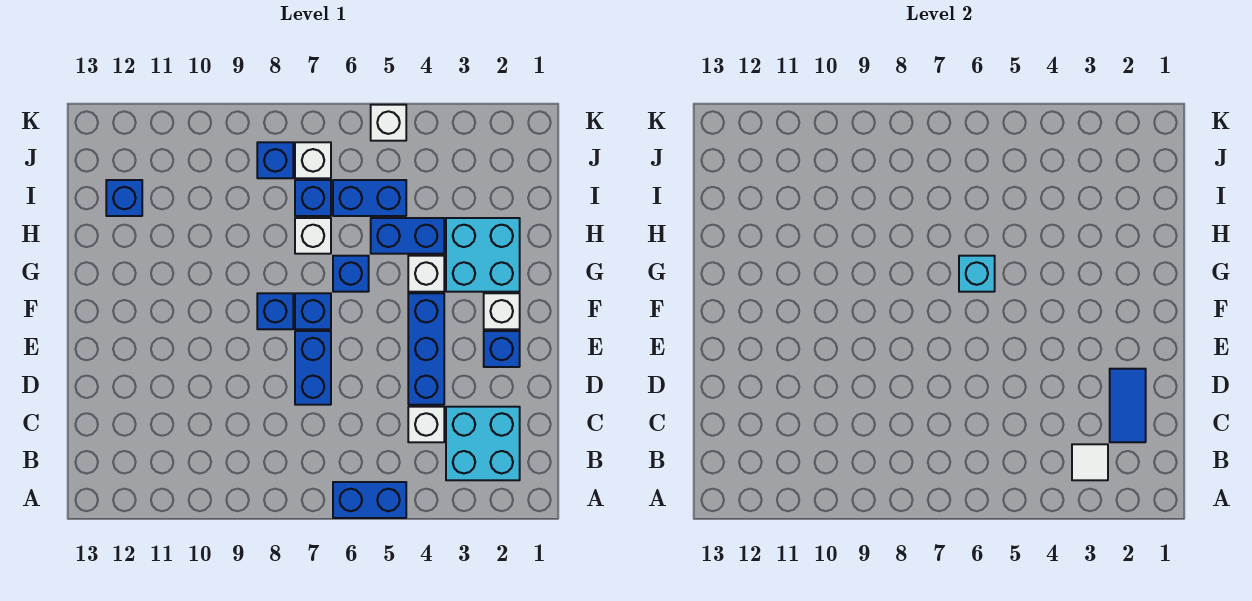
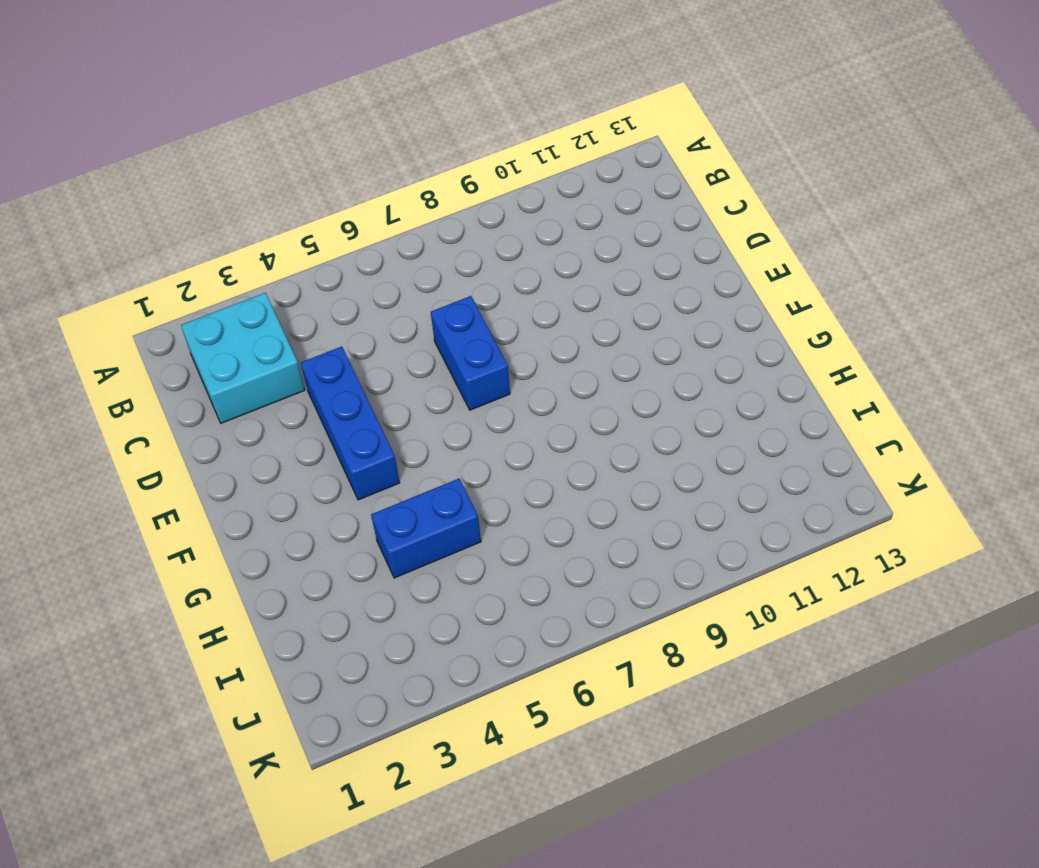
none -> blue brick A5:A6 level 1
none -> white brick C4 level 1
none -> blue brick E2 level 1

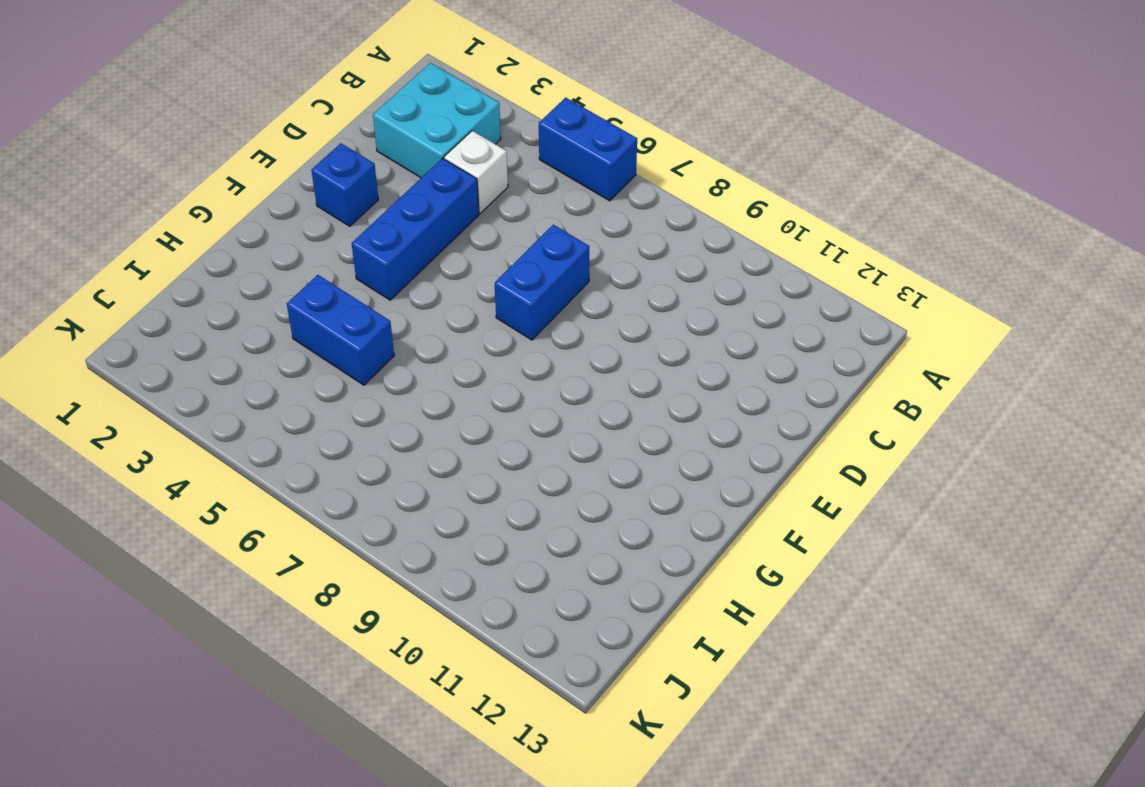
none -> white brick F2 level 1
none -> blue brick F7 level 1
none -> blue brick F8 level 1

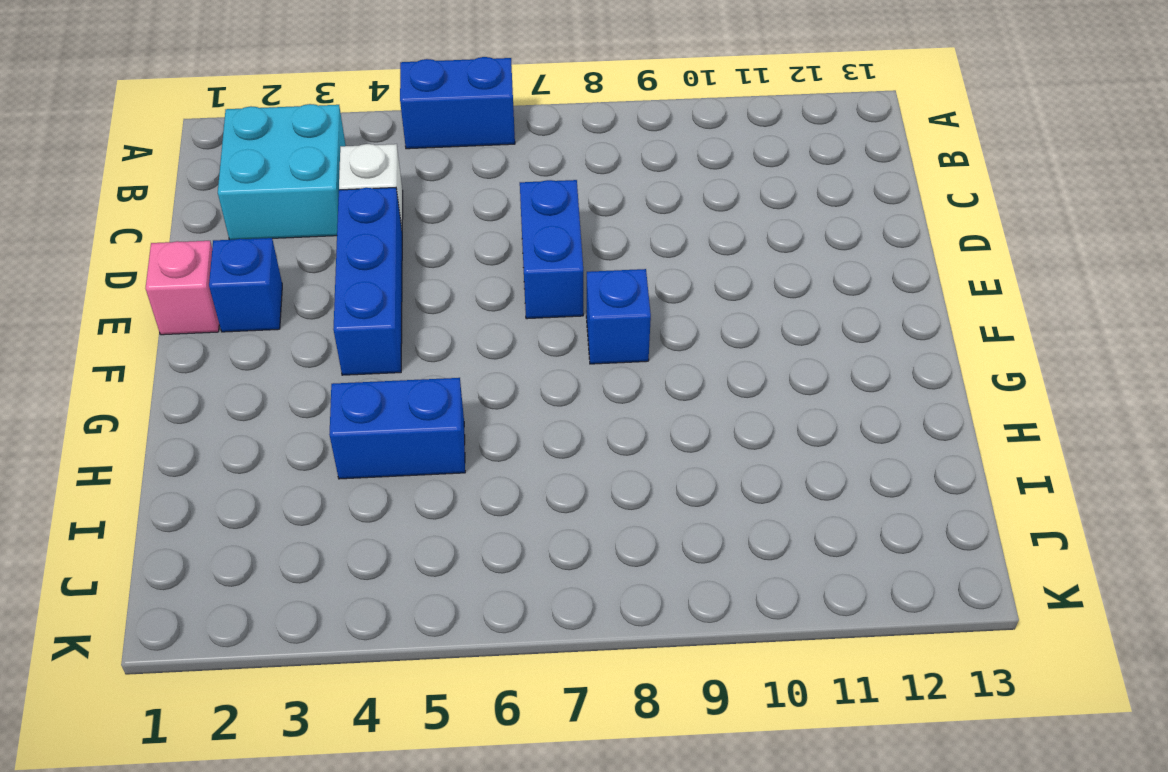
pink brick E1 level 1 -> none
none -> white brick F2 level 1
none -> blue brick F7 level 1
none -> cyan brick G2:H3 level 1

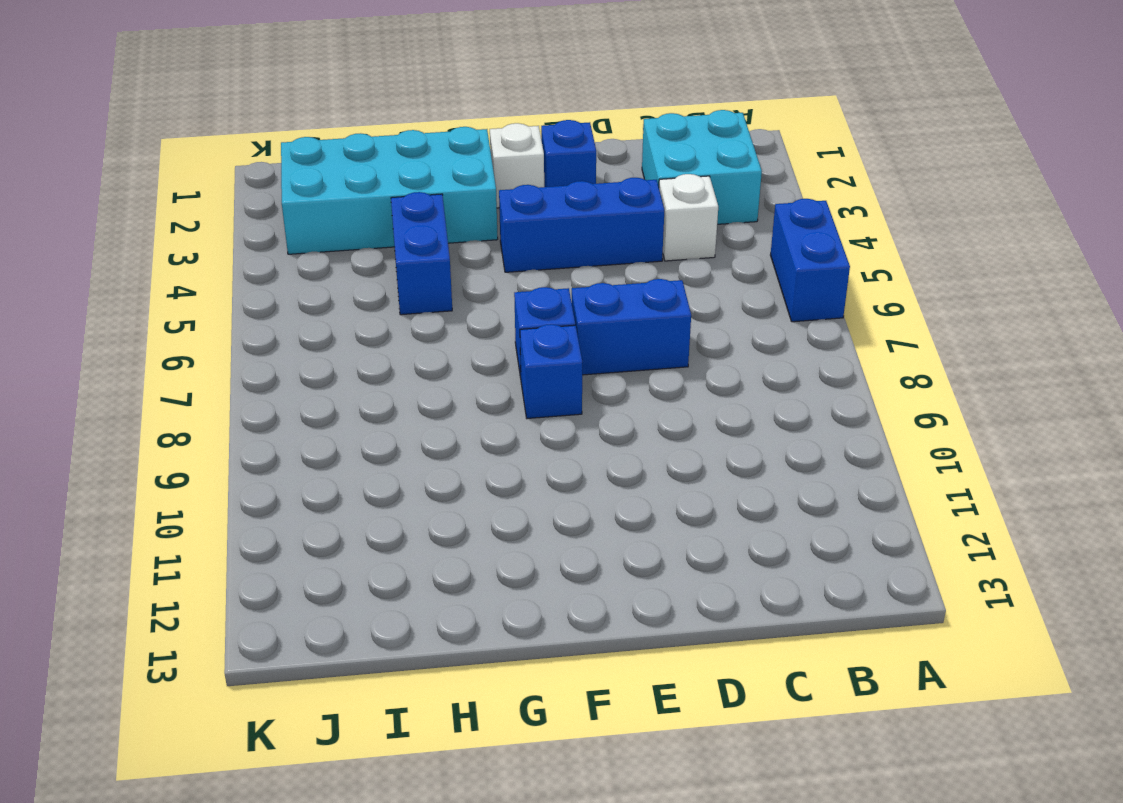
cyan brick G2:J3 level 1 -> cyan brick G2:H3 level 1
none -> white brick G4 level 1
none -> blue brick G6 level 1
none -> white brick H7 level 1

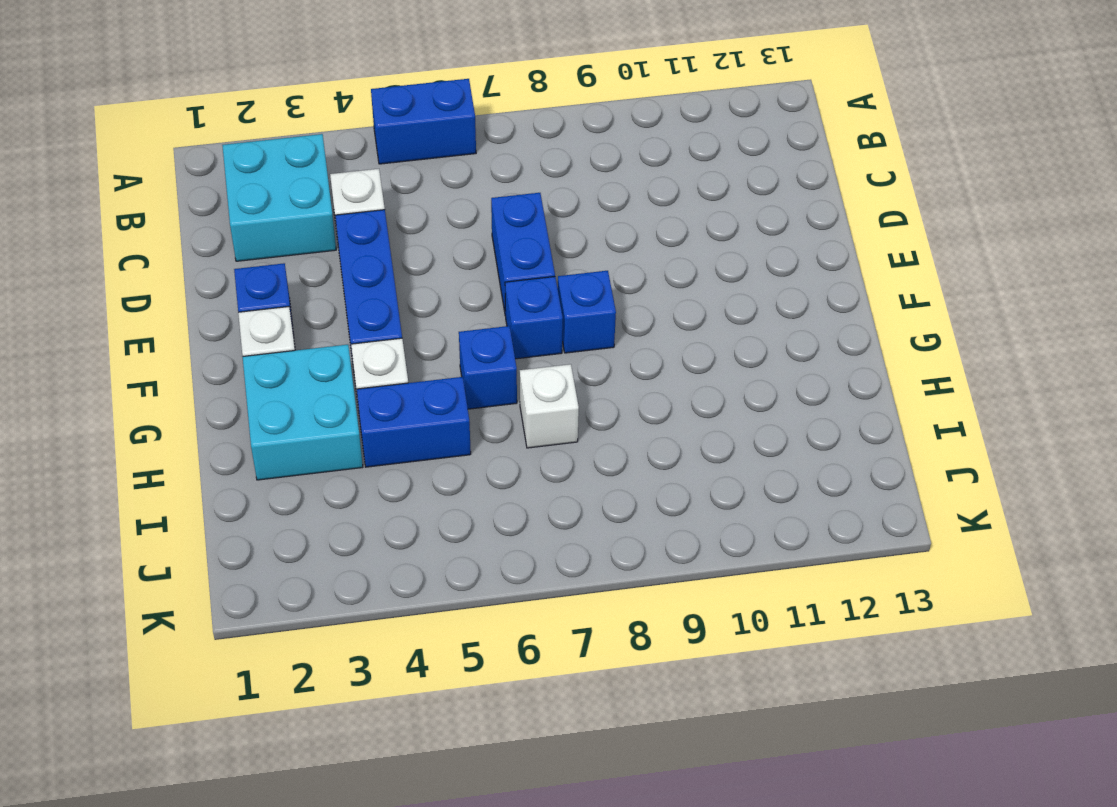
none -> blue brick I5:I6 level 1
none -> blue brick I7 level 1
none -> blue brick I12 level 1

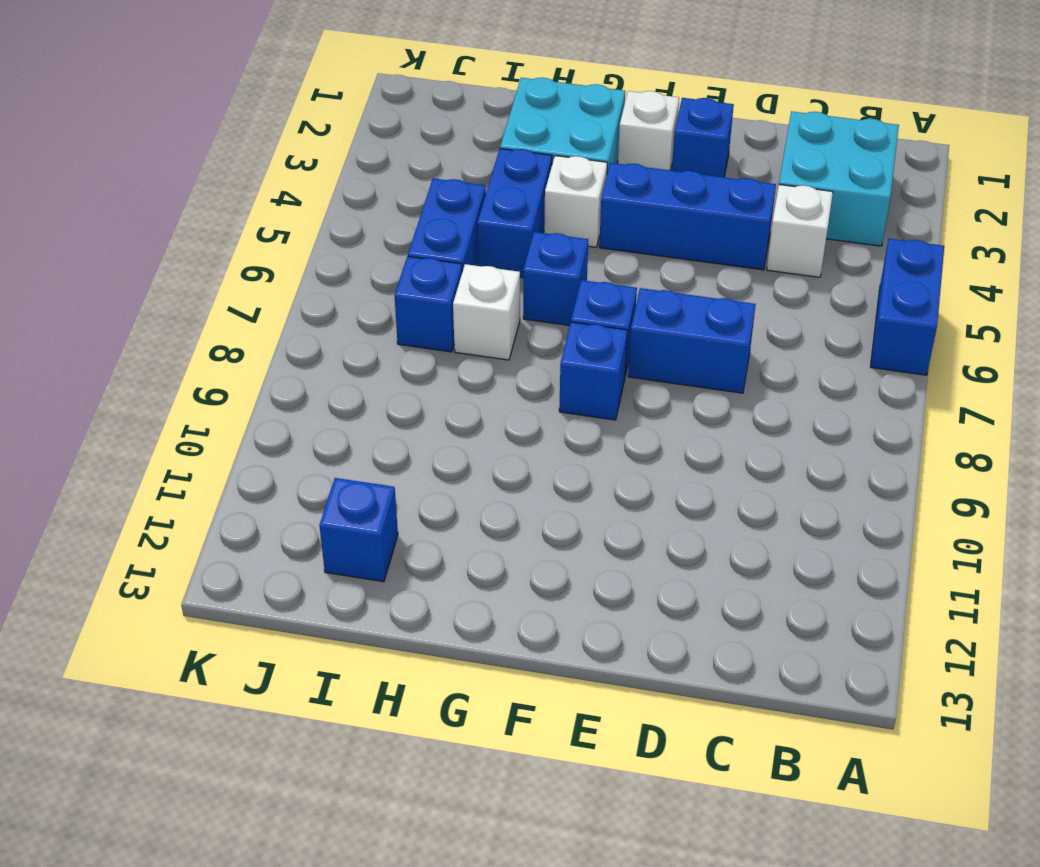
none -> white brick J7 level 1
none -> blue brick J8 level 1
none -> white brick K5 level 1

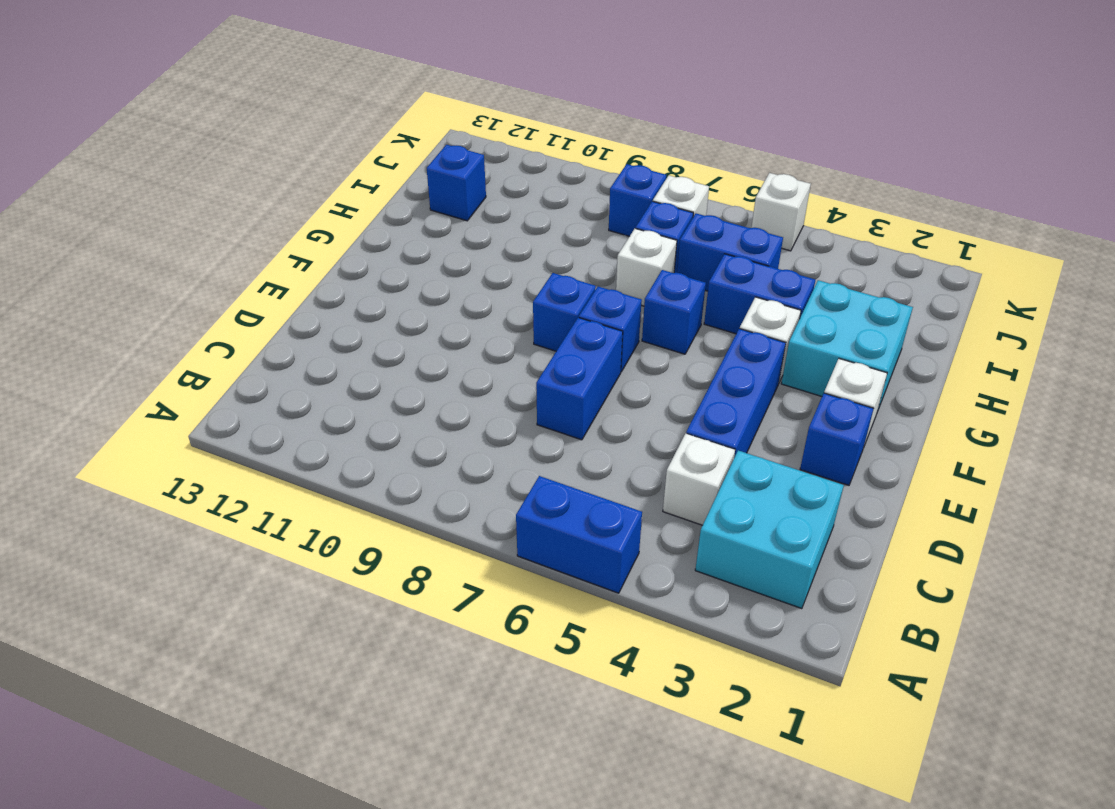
none -> white tile B3 level 2
none -> blue tile C2:D2 level 2
none -> cyan brick G6 level 2

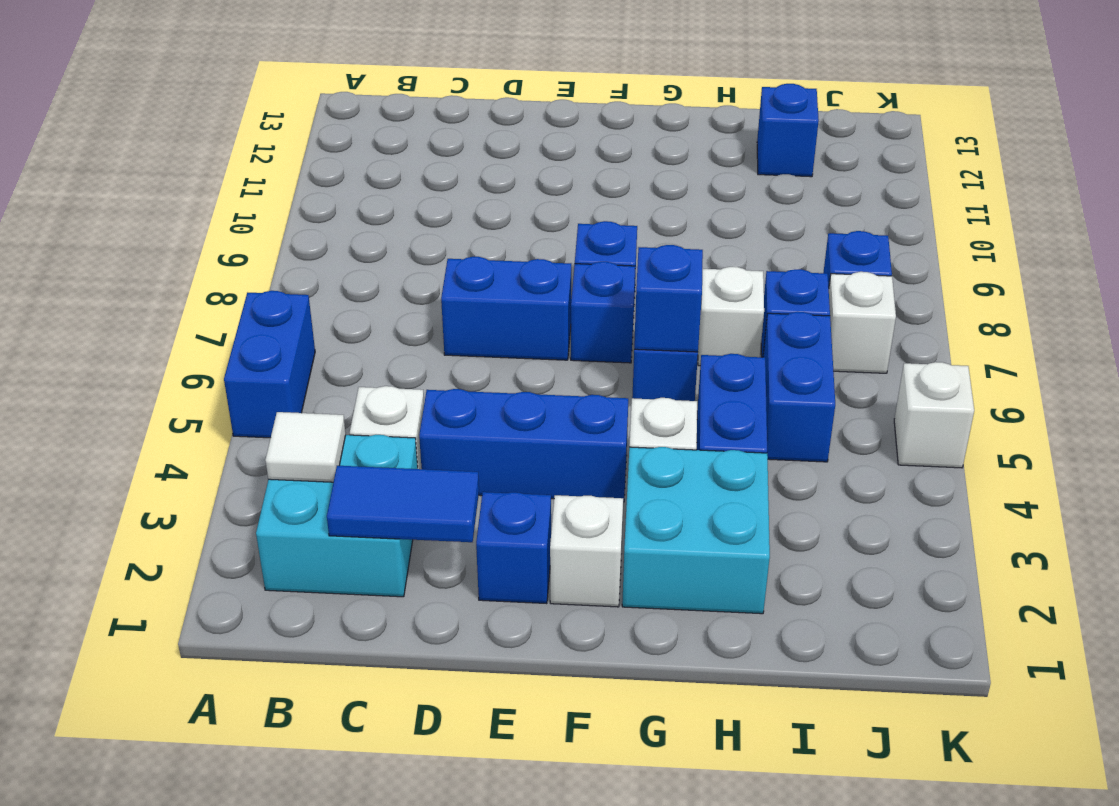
blue brick G6 level 2 -> cyan brick G6 level 2

